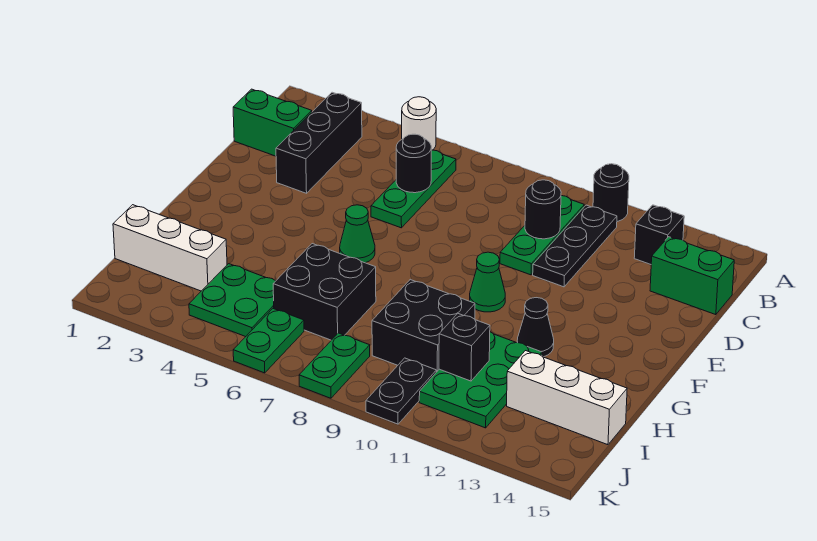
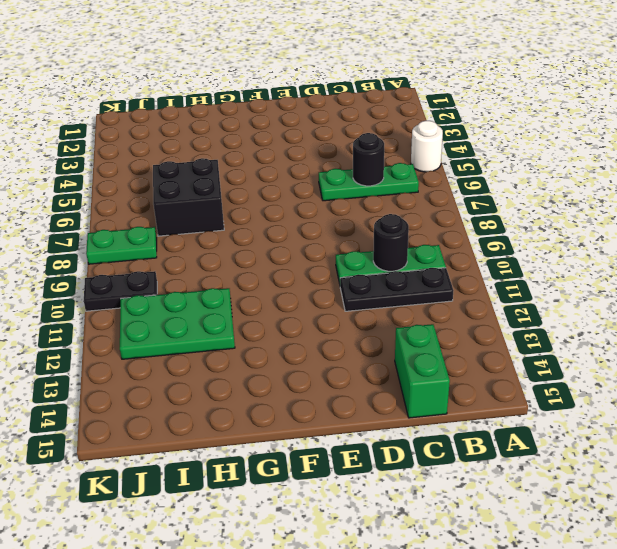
none -> black round brick A11 level 1
none -> black brick B3:D3 level 1
none -> black brick B13 level 1

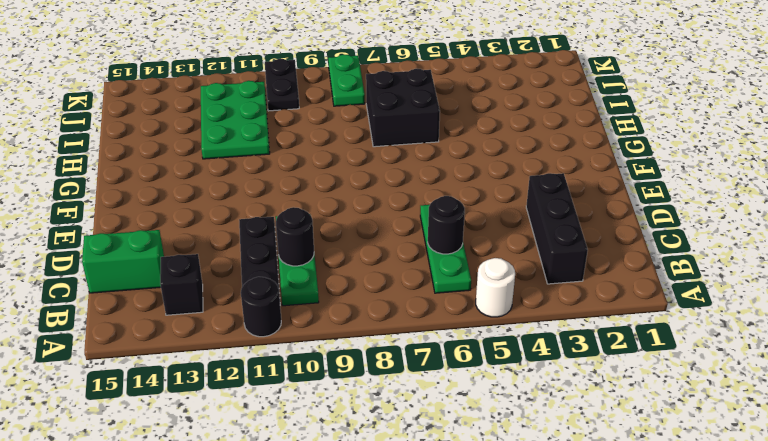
none -> green brick C1:C2 level 1
none -> green cone F6 level 1
none -> green cone F10 level 1

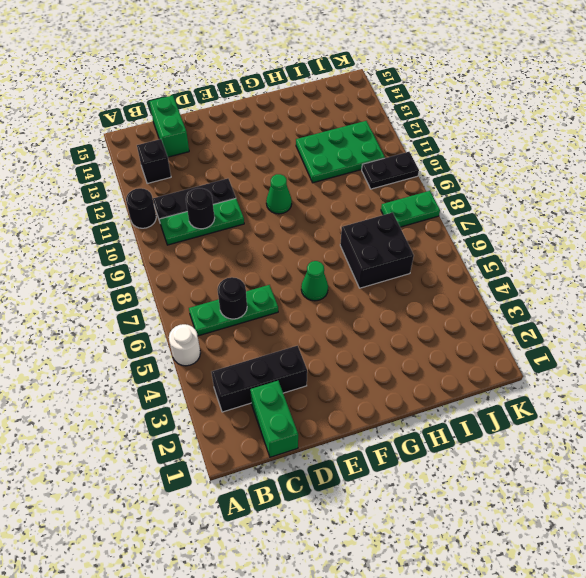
none -> black cone G12 level 1
none -> black brick H9:I10 level 1
none -> white brick I1:I3 level 1

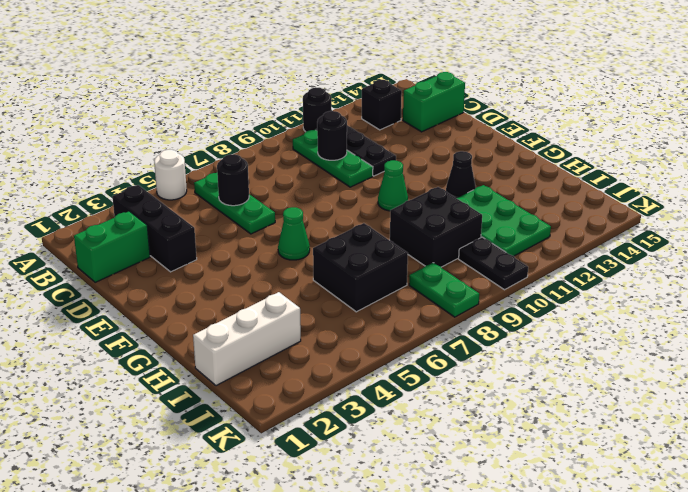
none -> green plate I4:J5 level 1
none -> white brick I13:I15 level 1
none -> green plate J6:K6 level 1

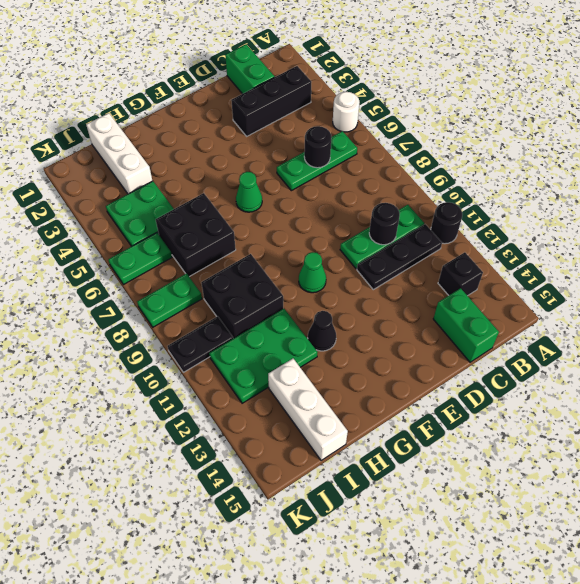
none -> black brick I11 level 2

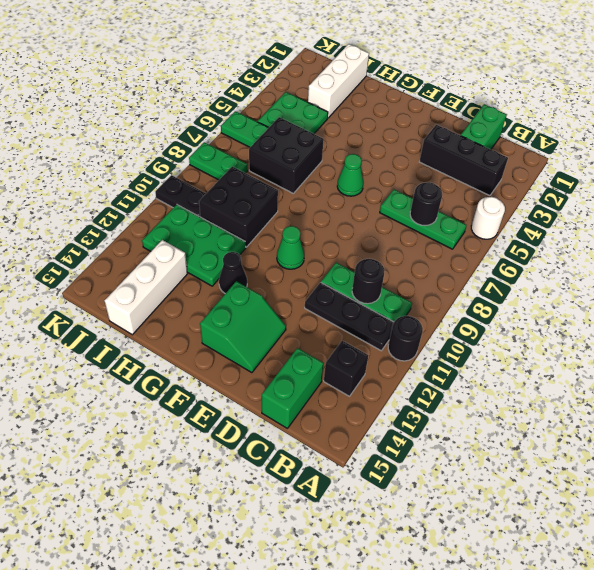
green slope E13:F14 level 1 top F -> none
none -> black brick I11 level 2

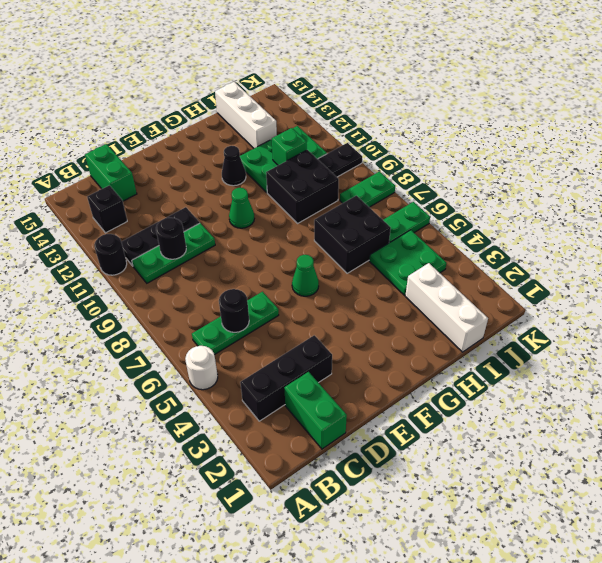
green brick I11 level 2 -> black brick I11 level 2

